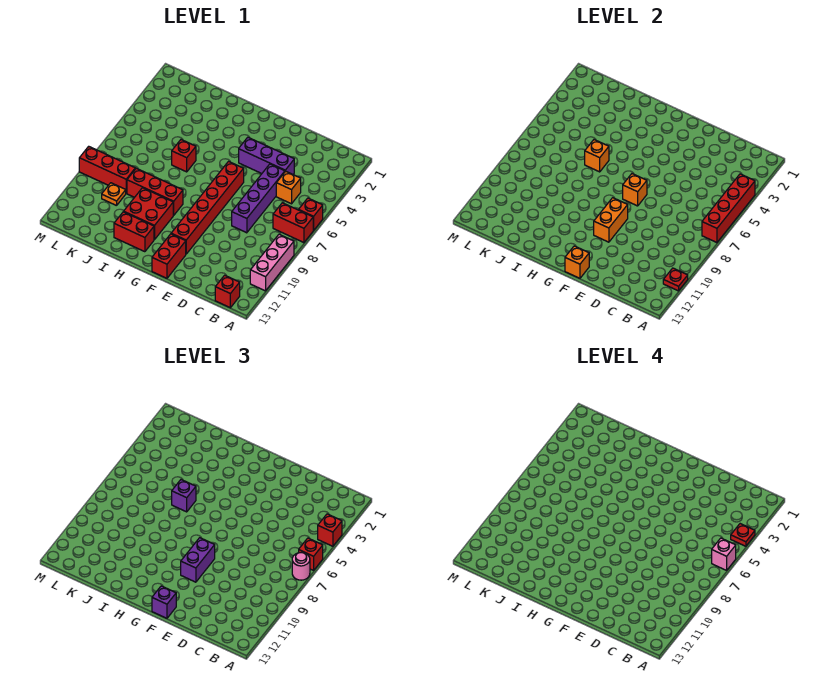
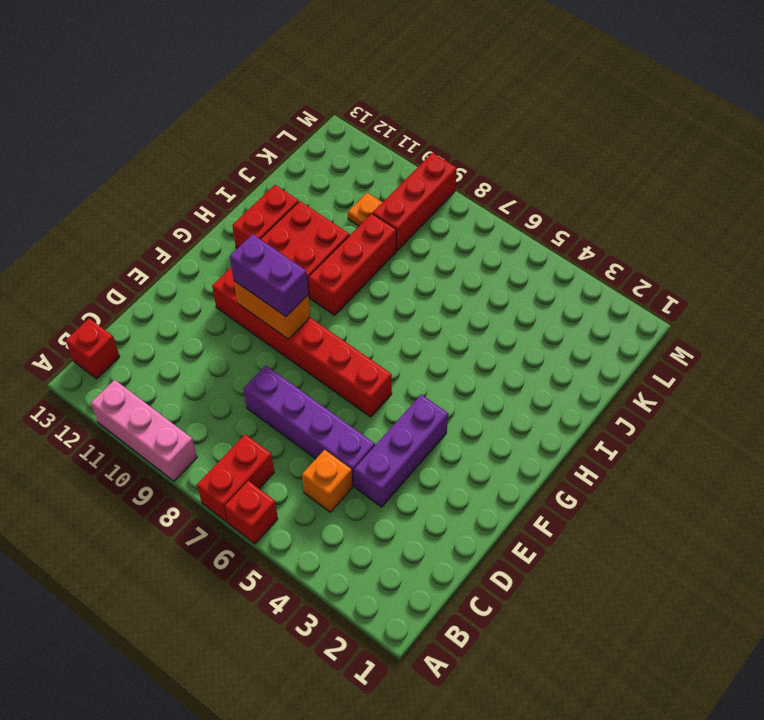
none -> red brick F12:F13 level 1
none -> red brick I6 level 1
none -> red brick A4:A7 level 2

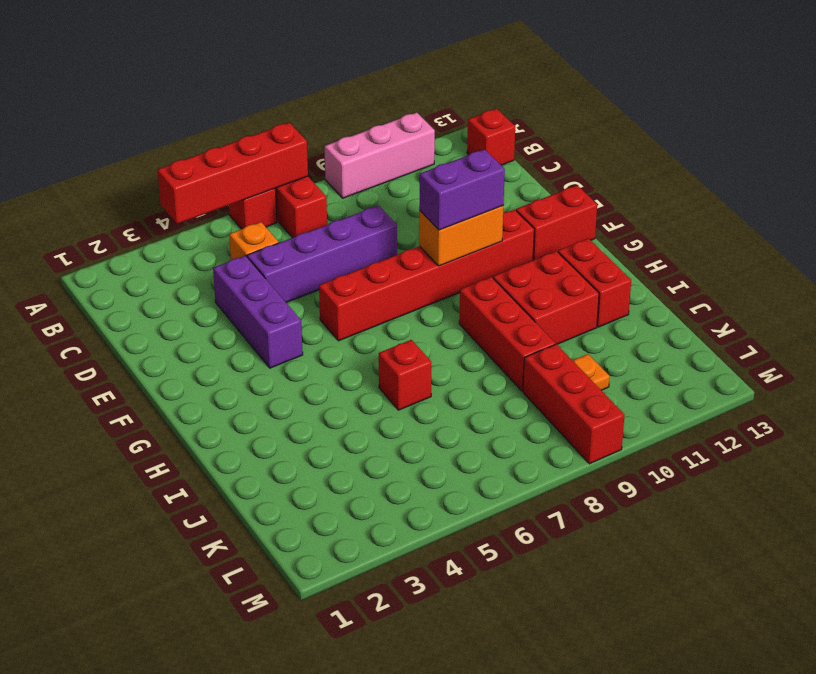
none -> red plate A11 level 2
none -> orange brick F7 level 2
none -> orange brick F13 level 2

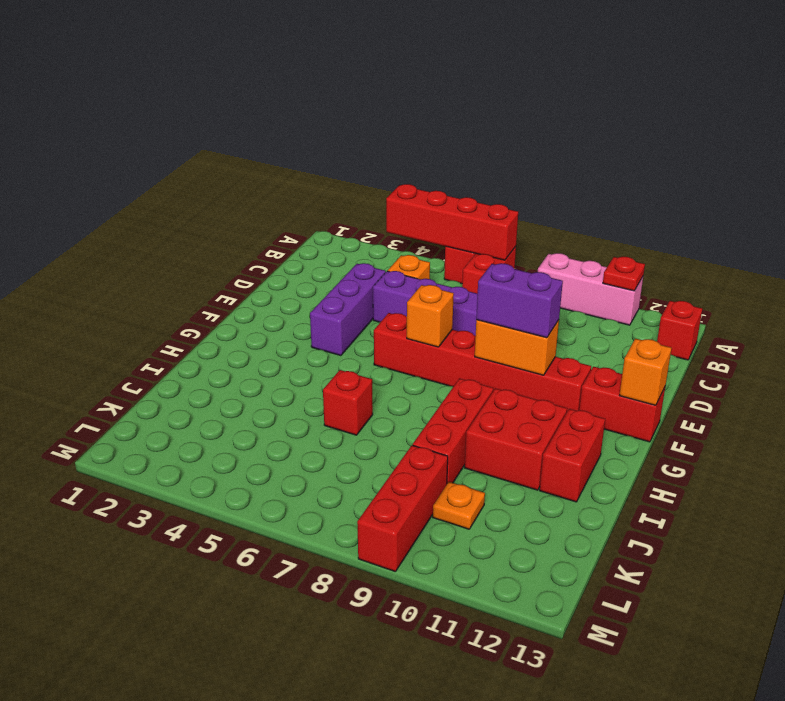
none -> orange brick I6 level 2
none -> red brick A4 level 3
none -> red brick A6 level 3

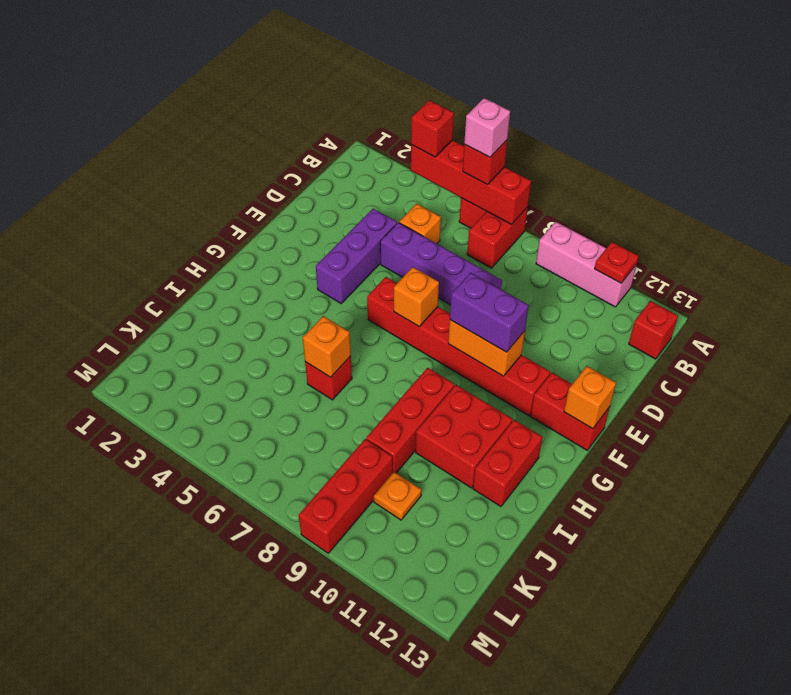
none -> pink round brick A7 level 3
none -> purple brick F13 level 3
none -> purple brick I6 level 3

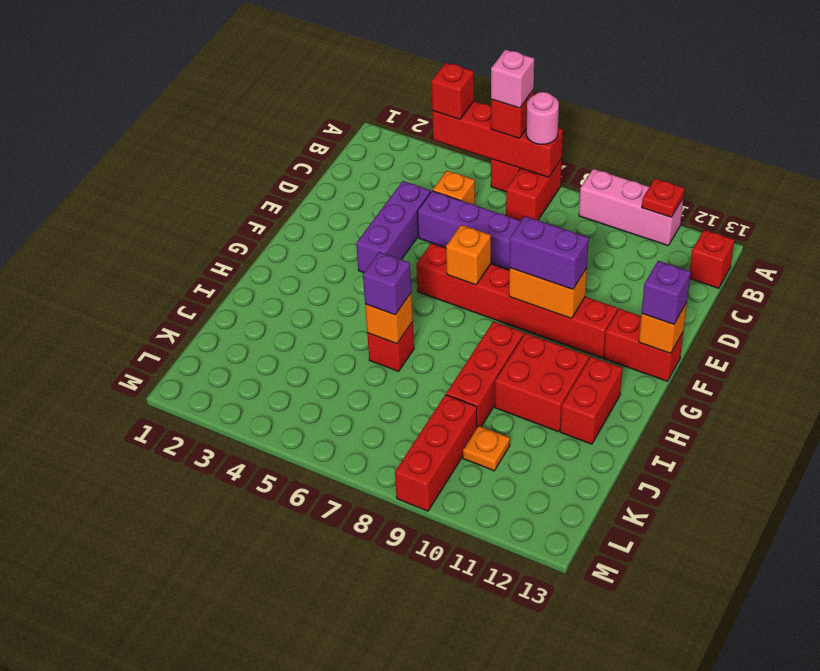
none -> red plate A4 level 4

